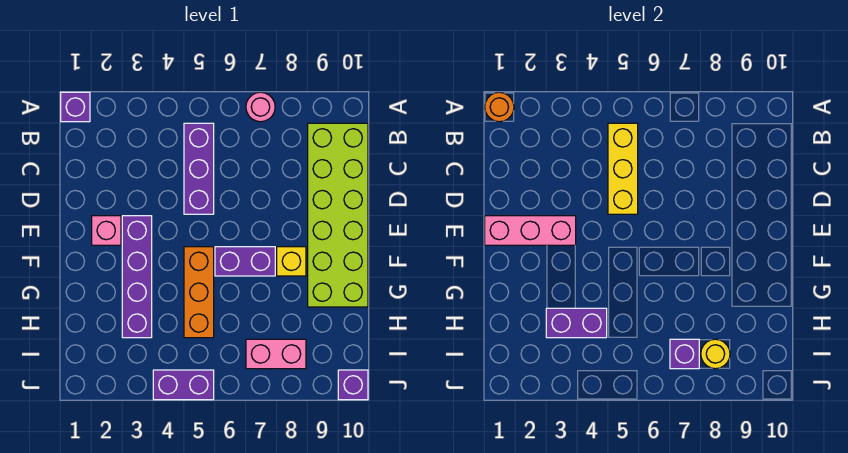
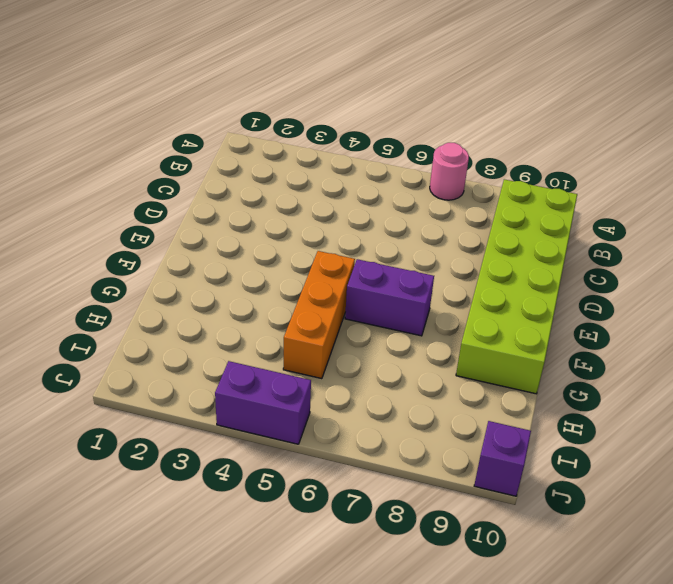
none -> purple brick A1 level 1
none -> purple brick B5:D5 level 1
none -> pink brick E2 level 1

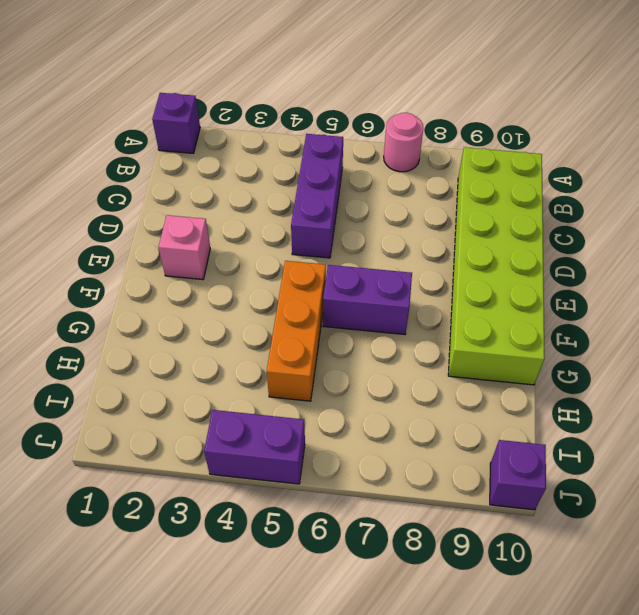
none -> purple brick E3:H3 level 1
none -> yellow brick F8 level 1
none -> pink brick I7:I8 level 1

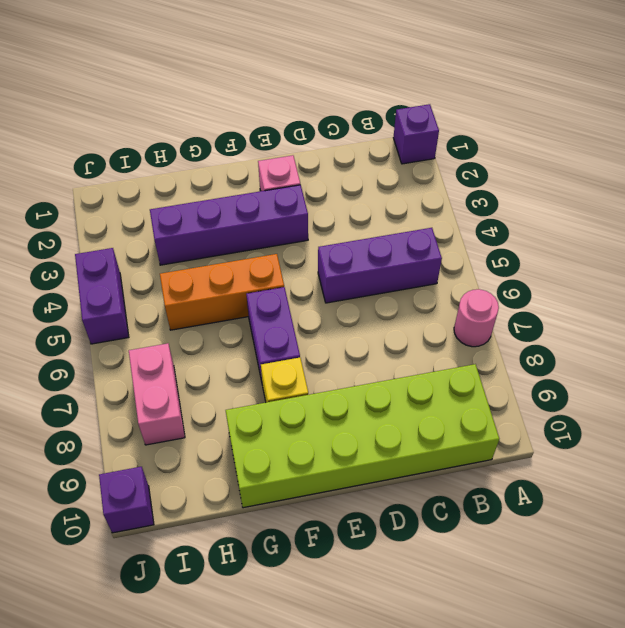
none -> orange round brick A1 level 2
none -> yellow brick B5:D5 level 2
none -> pink brick E1:E3 level 2

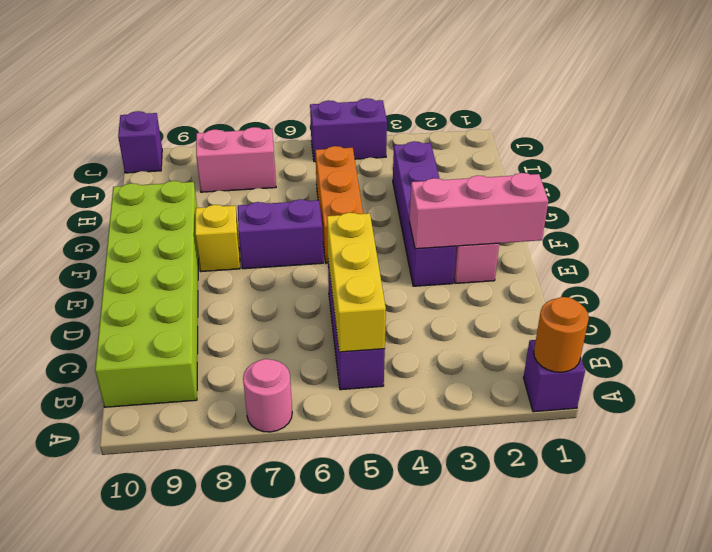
none -> purple brick H3:H4 level 2
none -> purple brick I7 level 2
none -> yellow round brick I8 level 2

